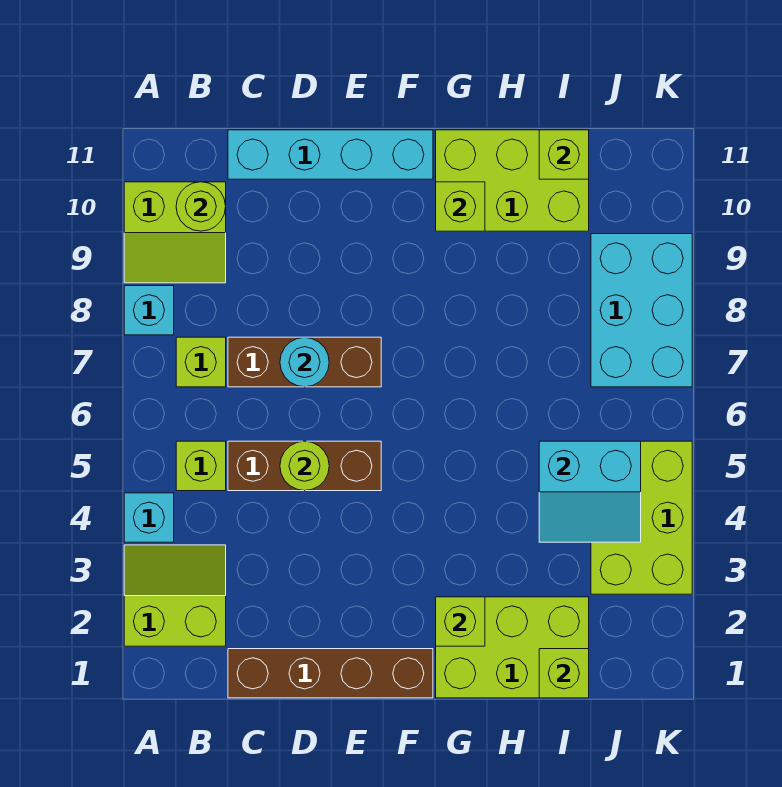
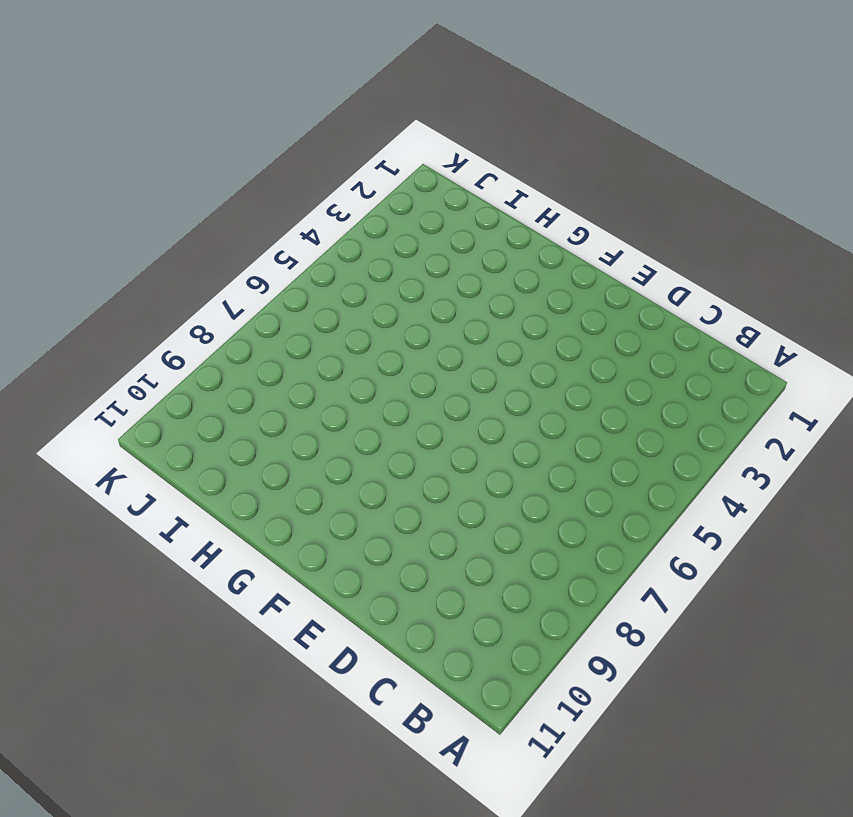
none -> lime slope A2:B3 level 1 top 2
none -> cyan brick A4 level 1
none -> cyan brick A8 level 1

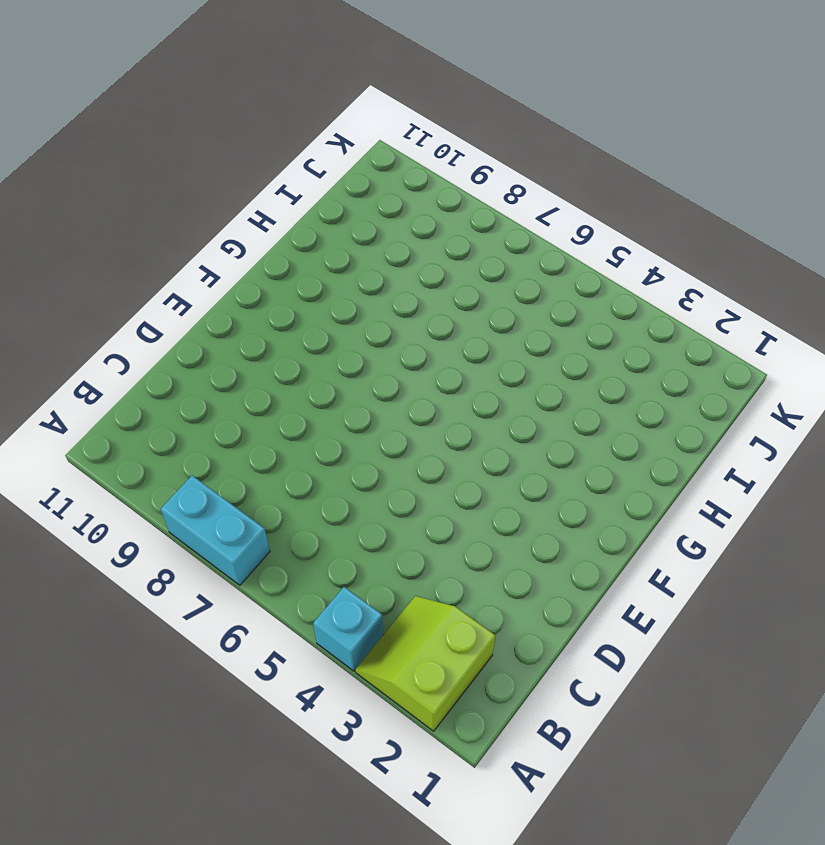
cyan brick A7:A8 level 1 -> cyan brick A8 level 1
none -> lime slope A9:B10 level 1 top 10
none -> lime brick B5 level 1
none -> lime brick B7 level 1

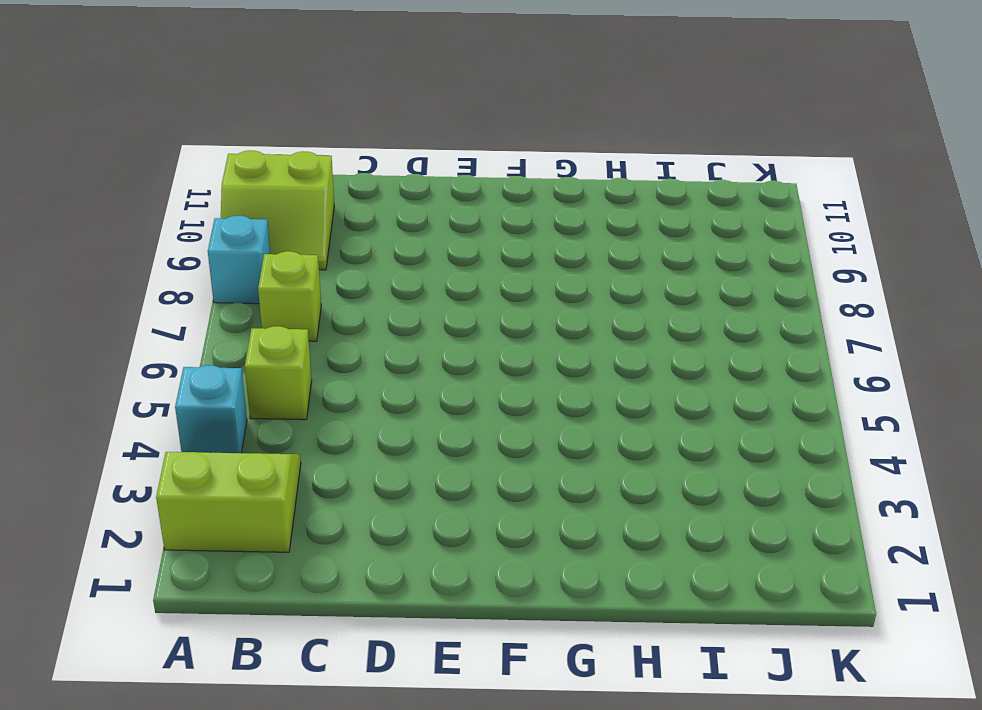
none -> brown brick C1:F1 level 1
none -> brown brick C5:E5 level 1
none -> brown brick C7:E7 level 1

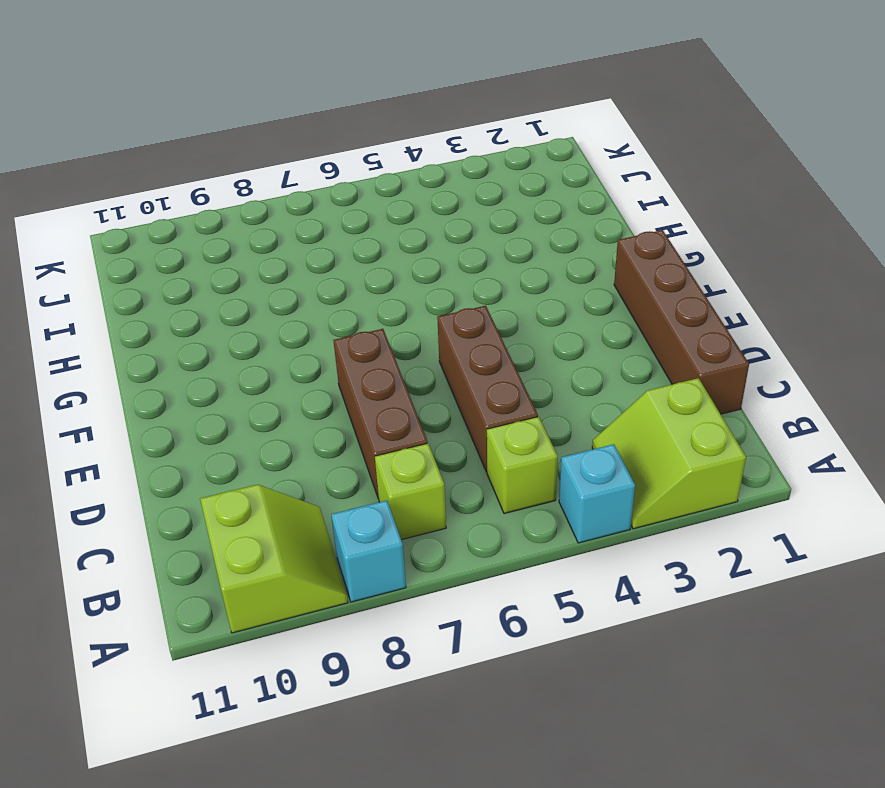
none -> cyan brick C11:F11 level 1
none -> lime brick G1:I2 level 1
none -> lime brick G10:I11 level 1

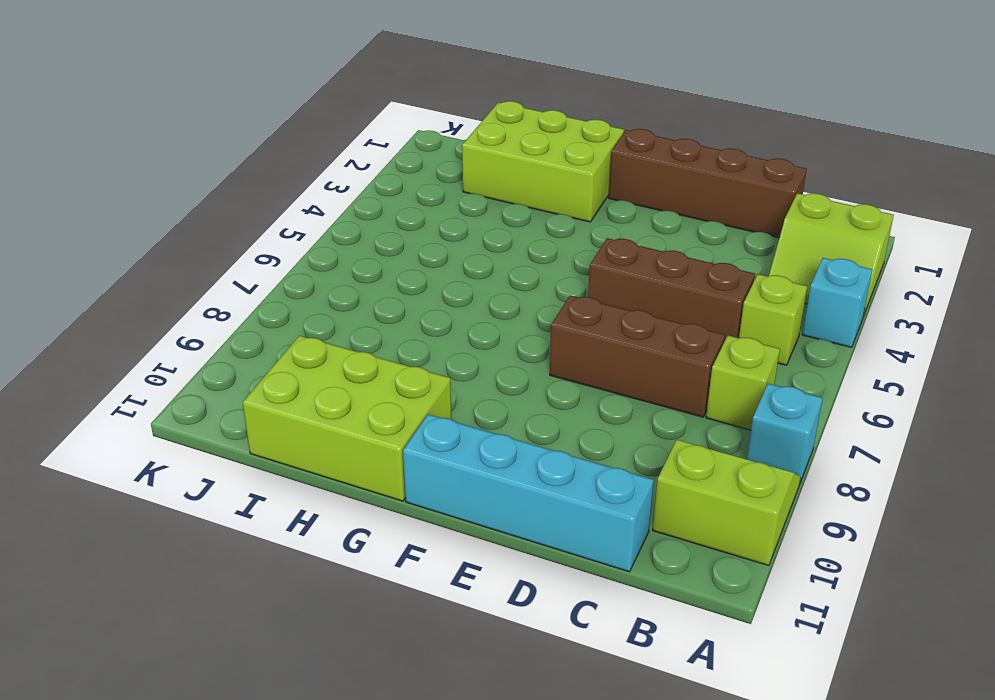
none -> lime brick J3:K5 level 1
none -> cyan brick J7:K9 level 1
none -> lime round brick B10 level 2

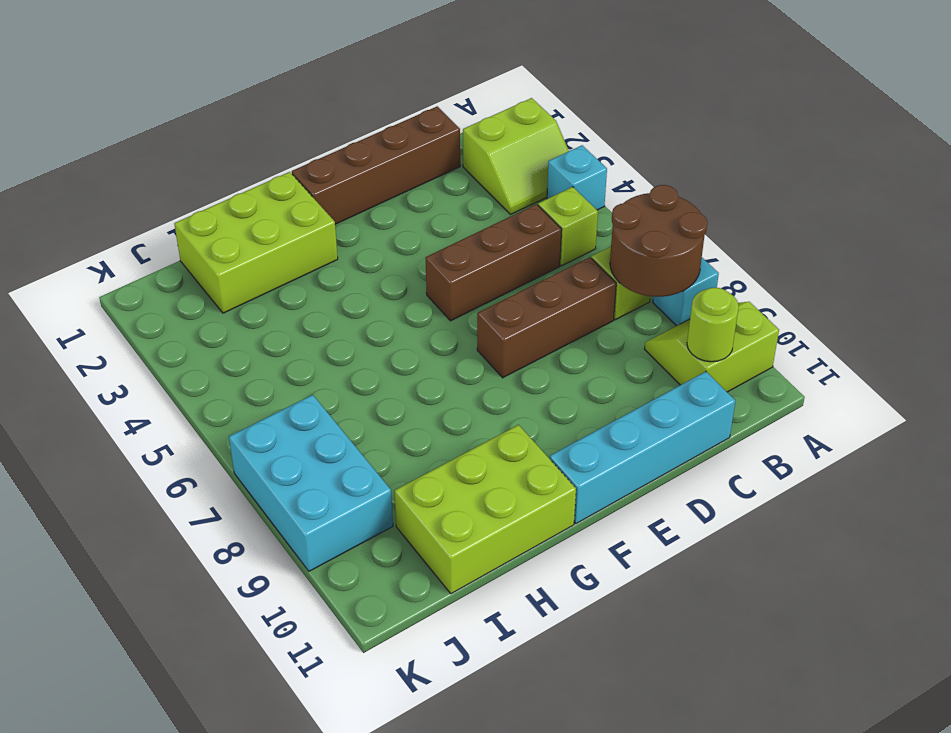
brown round brick A7:B8 level 2 -> none
none -> lime brick J3:K5 level 1
none -> lime round brick D5 level 2
none -> cyan round brick D7 level 2

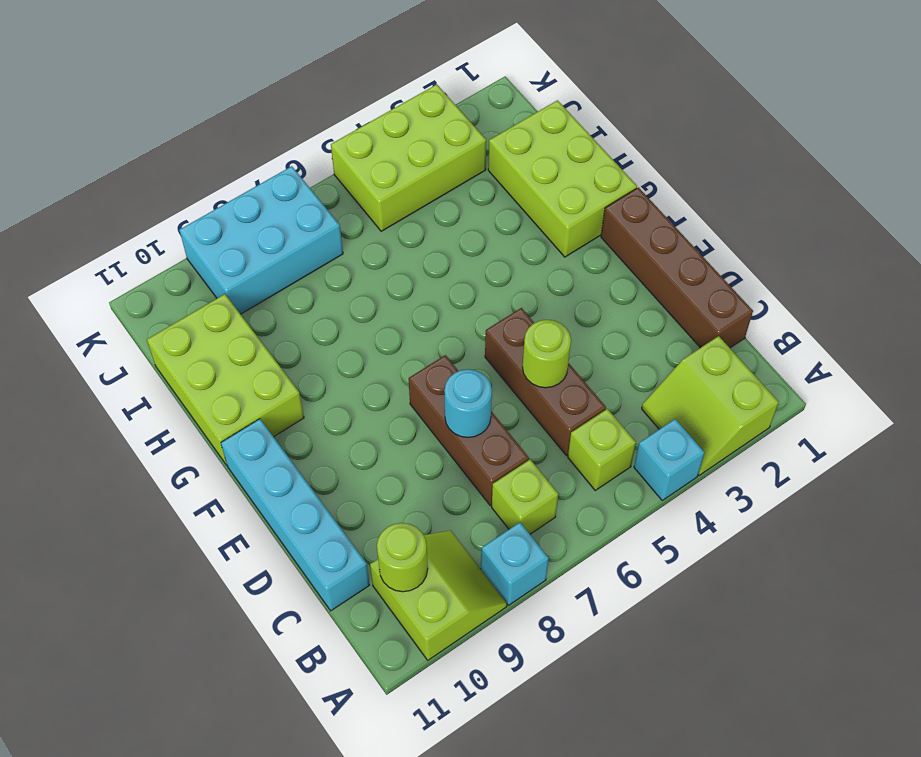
none -> lime brick G2 level 2
none -> lime brick G10 level 2
none -> lime brick I1 level 2

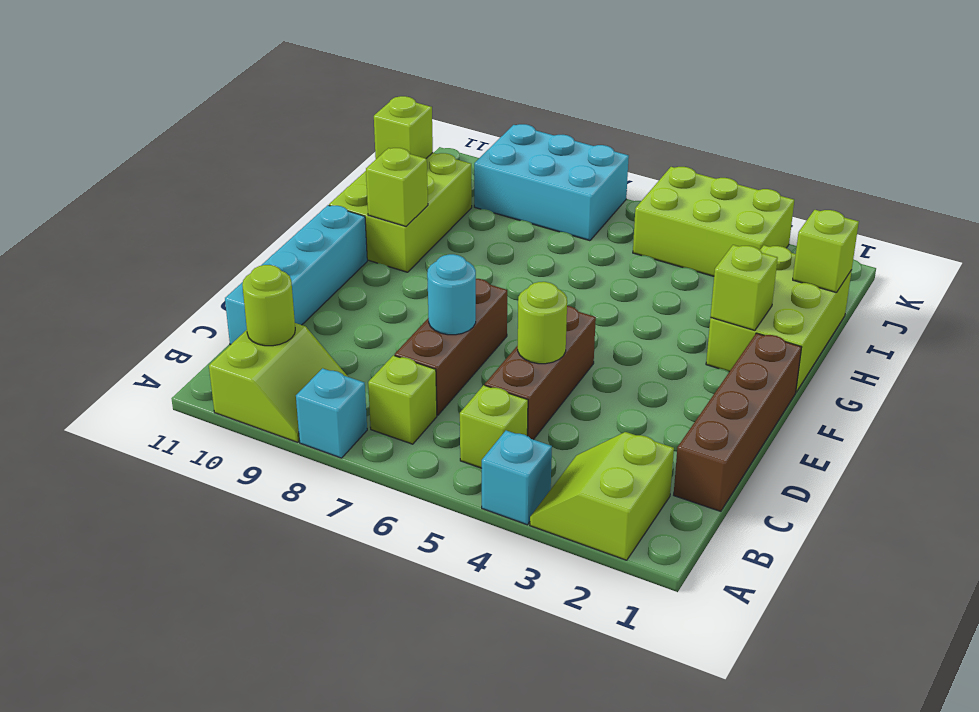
none -> cyan slope I4:J5 level 2 top 5

